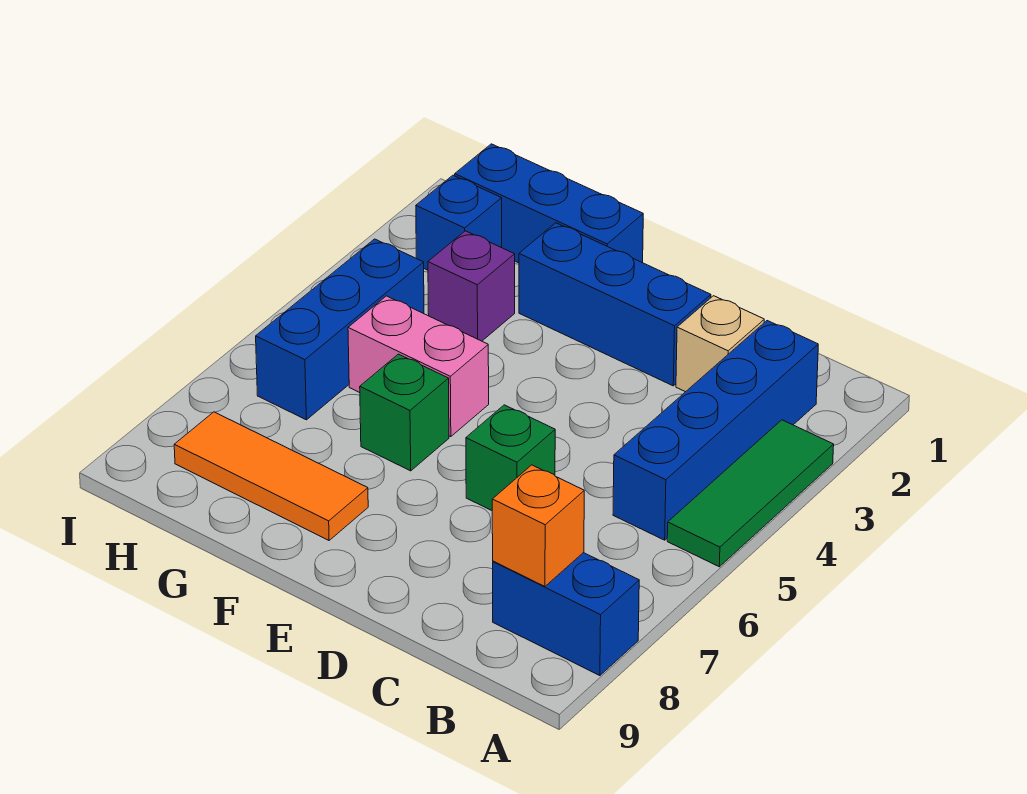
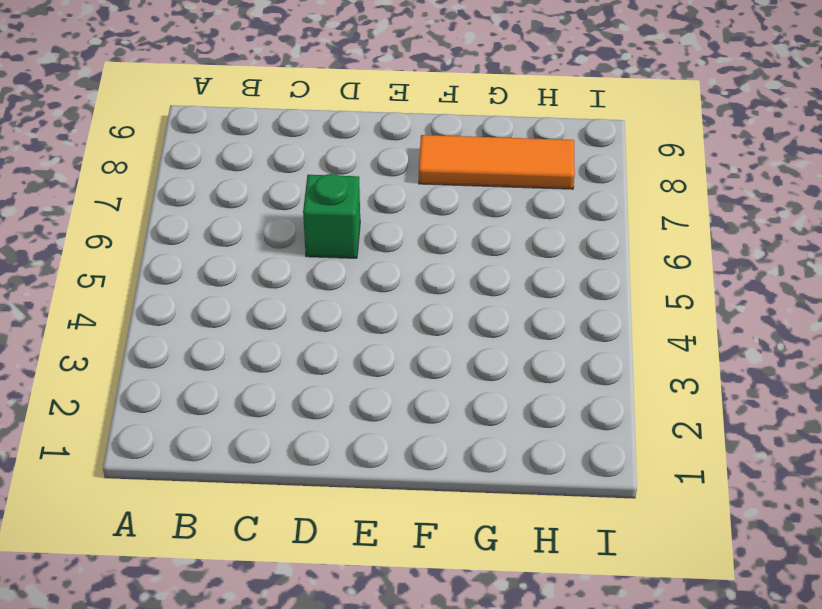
none -> green tile A3:A5 level 1
none -> blue brick A8:B8 level 1
none -> blue brick B2:B5 level 1

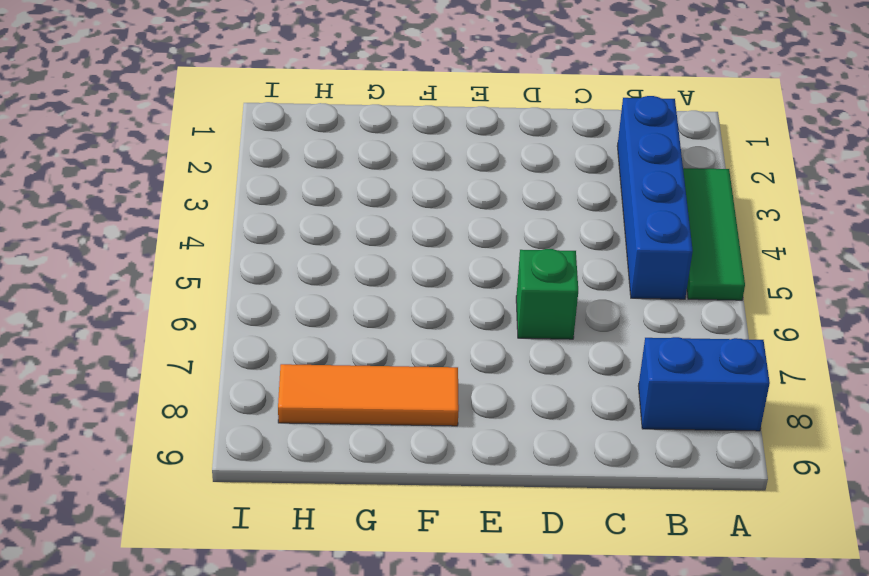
none -> tan brick C2 level 1
none -> blue brick D2:F2 level 1
none -> blue brick F1:H1 level 1

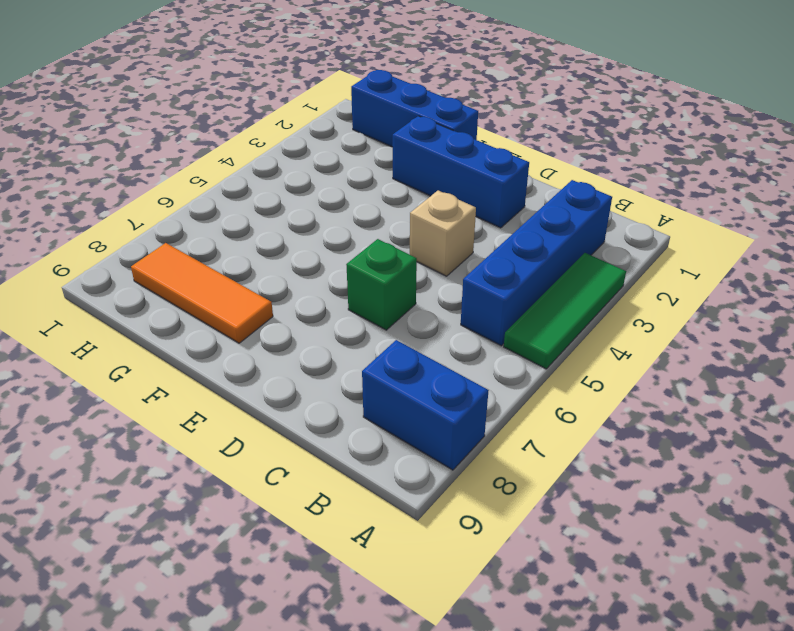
tan brick D4 level 1 -> tan brick C2 level 1
none -> pink brick F5:G5 level 1
none -> green brick F6 level 1
none -> purple brick G3 level 1

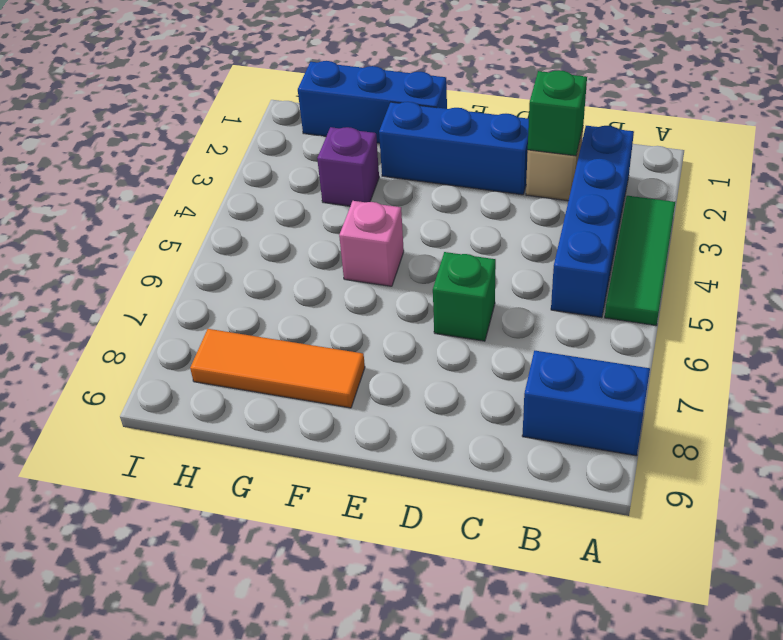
green brick C2 level 2 -> green brick F6 level 1
pink brick F5 level 1 -> pink brick F5:G5 level 1
none -> blue brick H2 level 1
none -> blue brick H4:H6 level 1
none -> orange brick B8 level 2

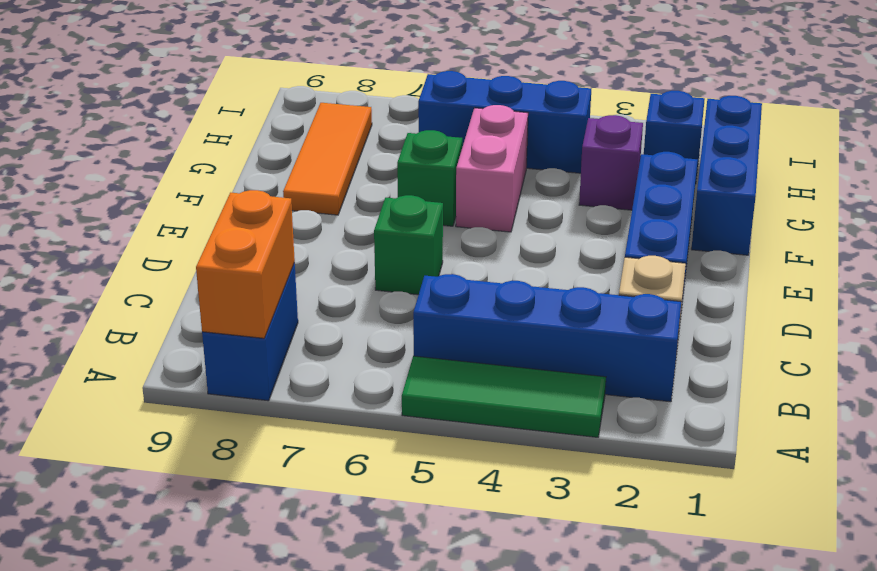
orange brick A8:B8 level 2 -> orange brick B8 level 2

